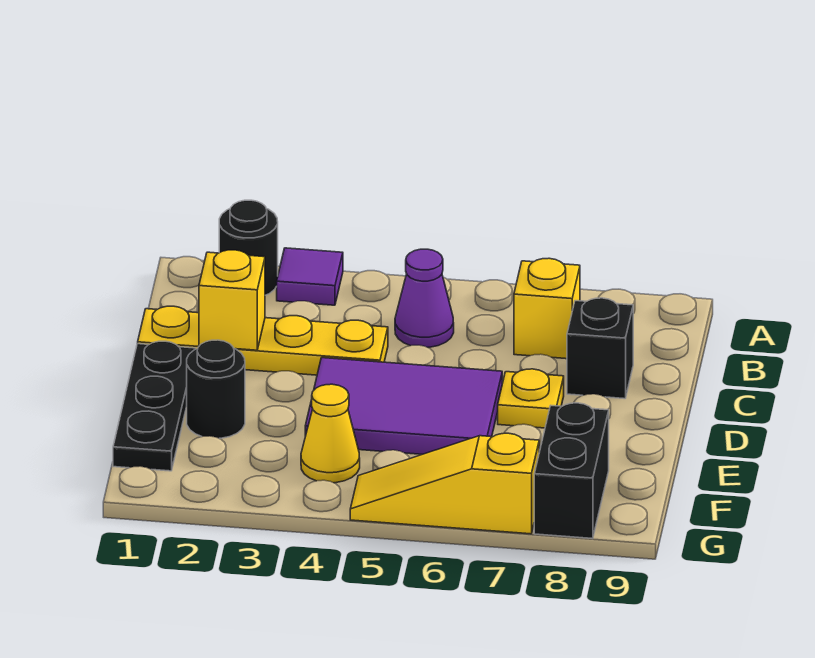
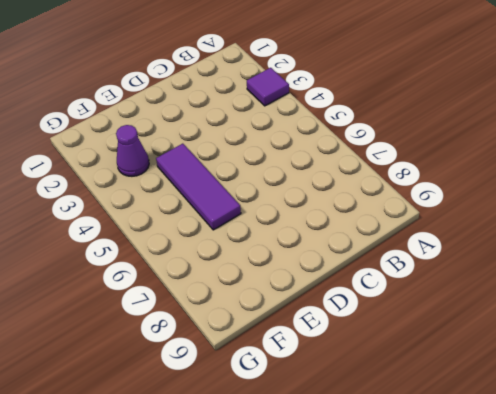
purple tile E4:E6 level 1 -> purple tile D4:E6 level 1
purple cone F3 level 1 -> purple cone B5 level 1
none -> black round brick A2 level 1
none -> yellow brick B7 level 1
none -> yellow plate C1:C4 level 1

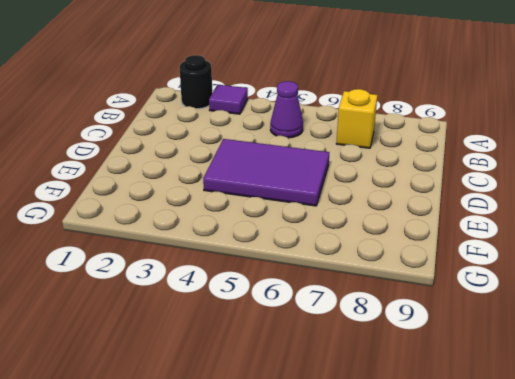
none -> yellow plate C1:C4 level 1
none -> black brick C8 level 1
none -> black plate D1:F1 level 1

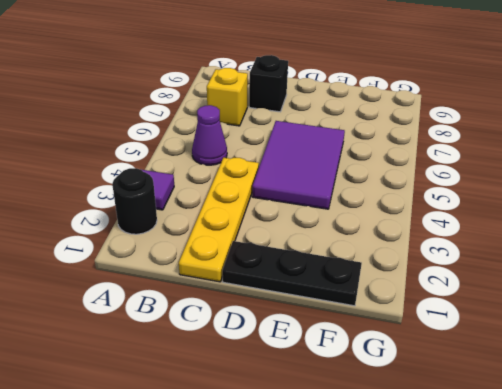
none -> yellow plate D7 level 1
none -> black round brick E2 level 1
none -> yellow cone F4 level 1

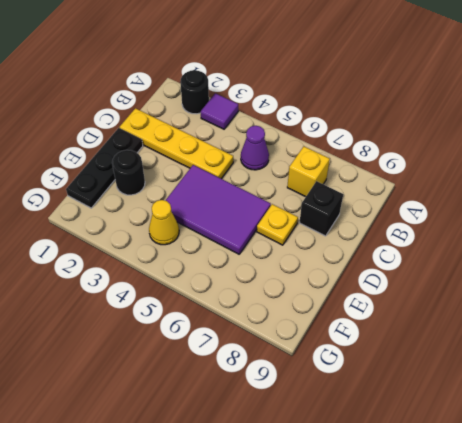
none -> black brick F8:G8 level 1
none -> yellow slope G5:G7 level 1 top 7
none -> yellow brick C2 level 2

